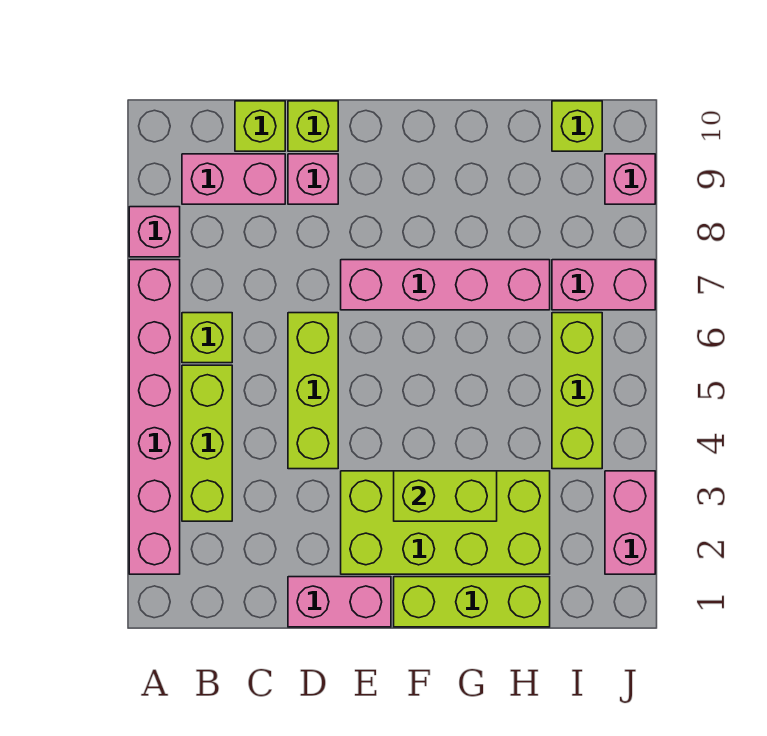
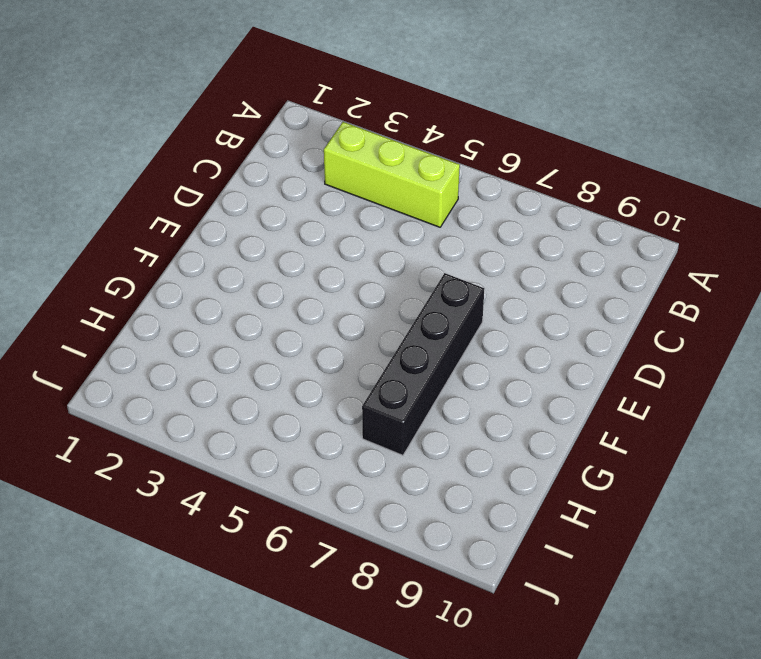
black brick E7:H7 level 1 -> pink brick E7:H7 level 1
none -> pink brick A2:A7 level 1
none -> pink brick A8 level 1
none -> lime brick B6 level 1

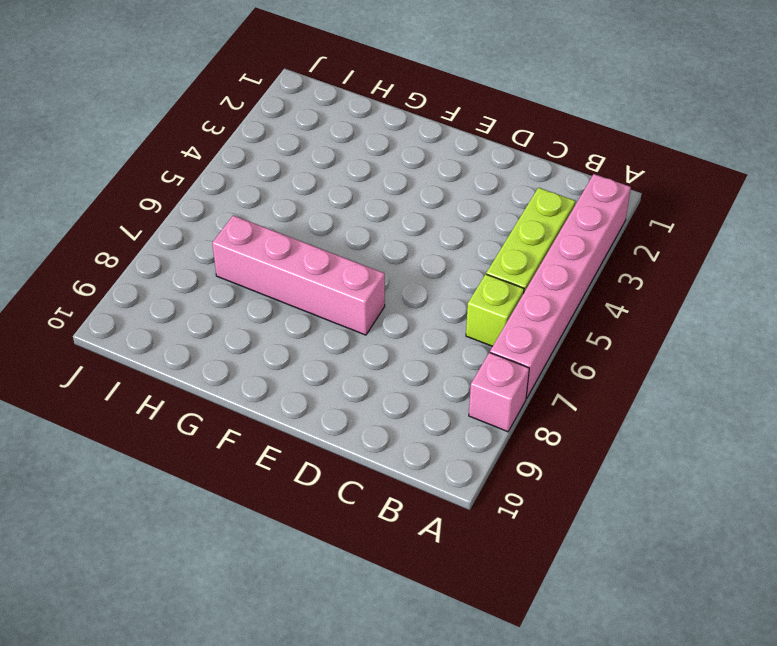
none -> pink brick B9:C9 level 1
none -> lime brick C10 level 1
none -> pink brick D1:E1 level 1

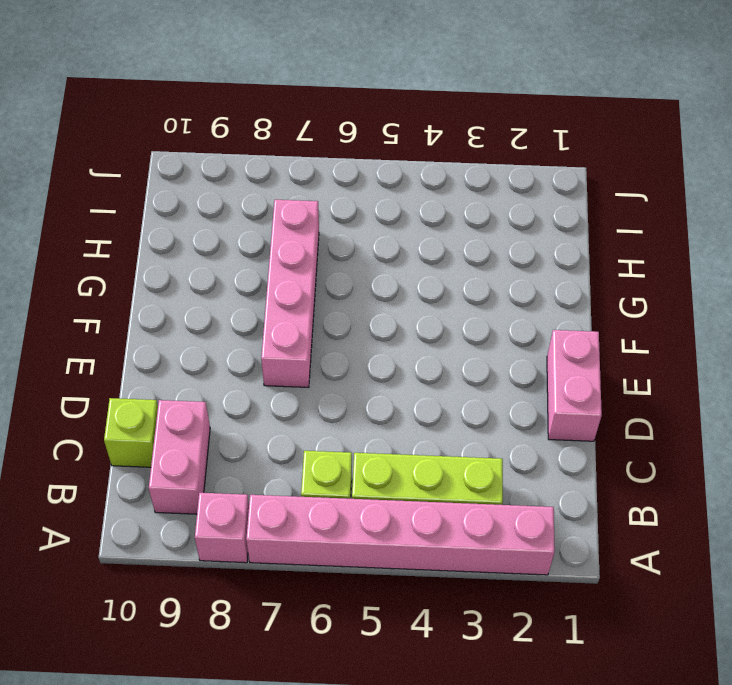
none -> lime brick D4:D6 level 1
none -> pink brick D9 level 1
none -> lime brick D10 level 1

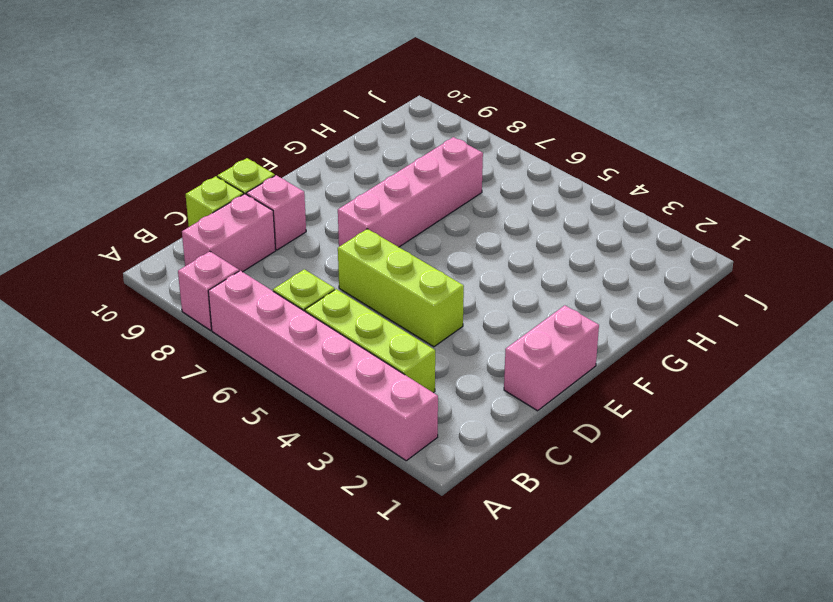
none -> lime brick E2:H3 level 1
none -> lime brick F1:H1 level 1
none -> lime brick I4:I6 level 1

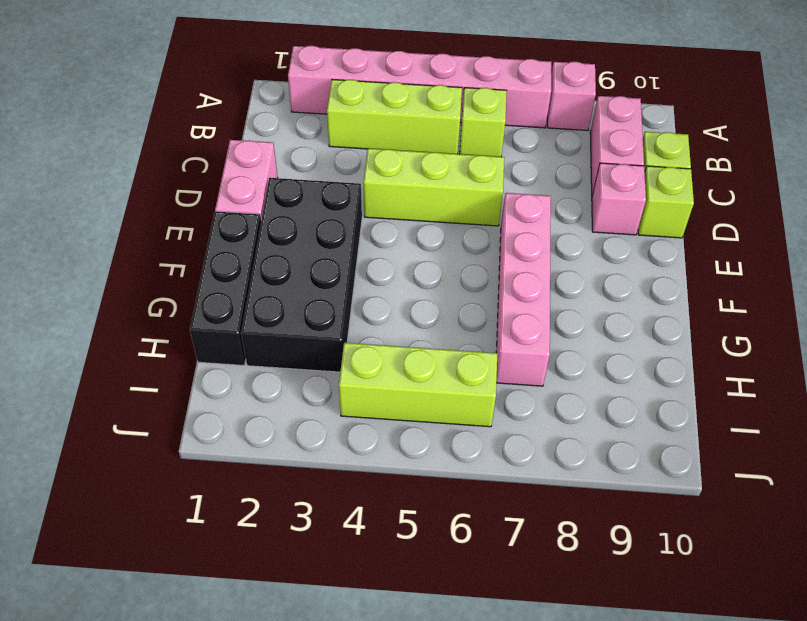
black brick E2:H3 level 1 -> lime brick E2:H3 level 1
black brick F1:H1 level 1 -> lime brick F1:H1 level 1
none -> pink brick I7:J7 level 1
none -> lime brick I10 level 1
none -> pink brick J2:J3 level 1

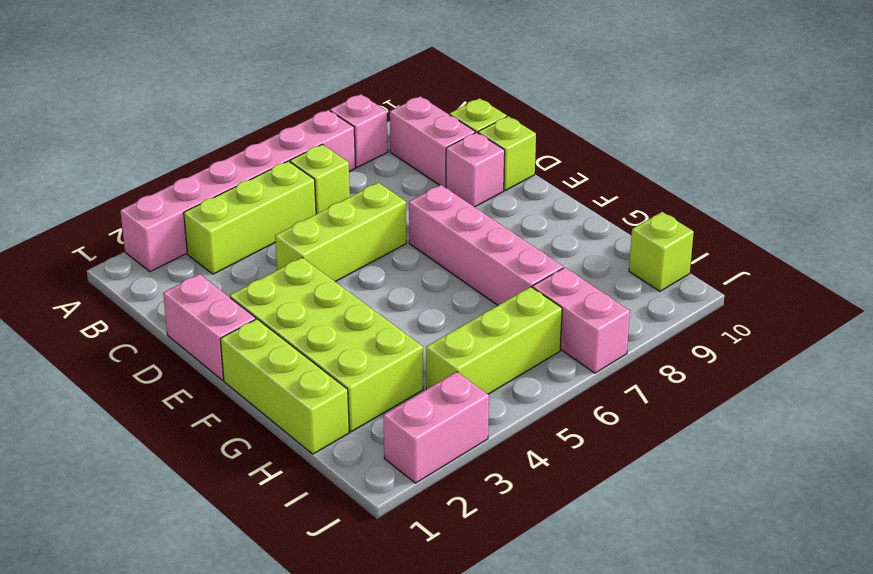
none -> pink brick J9 level 1
none -> lime brick F3:G3 level 2

